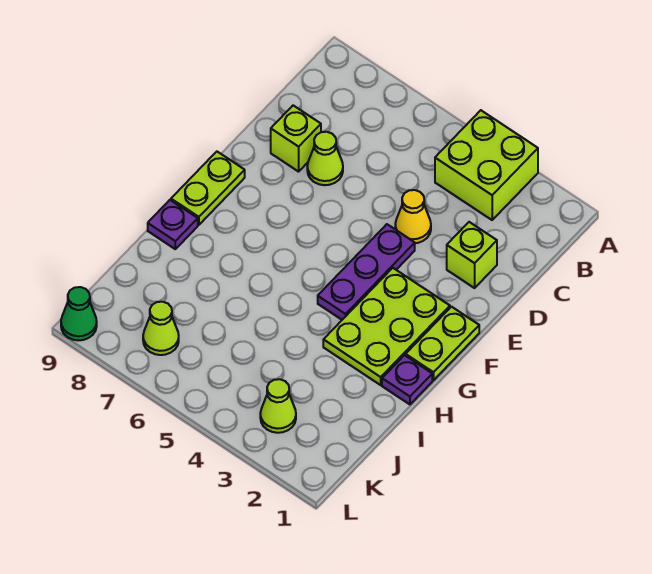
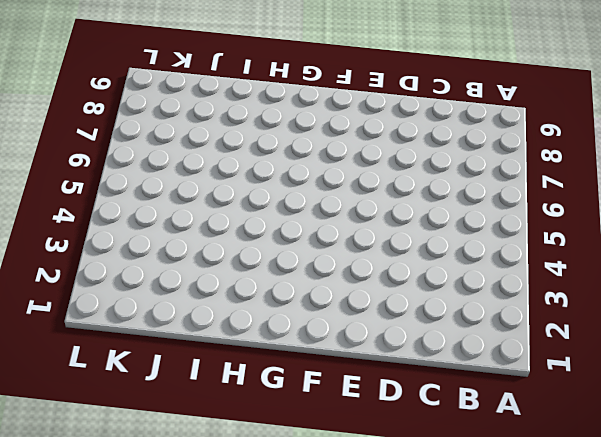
none -> lime brick A3:B4 level 1
none -> lime brick D2 level 1
none -> yellow cone D4 level 1

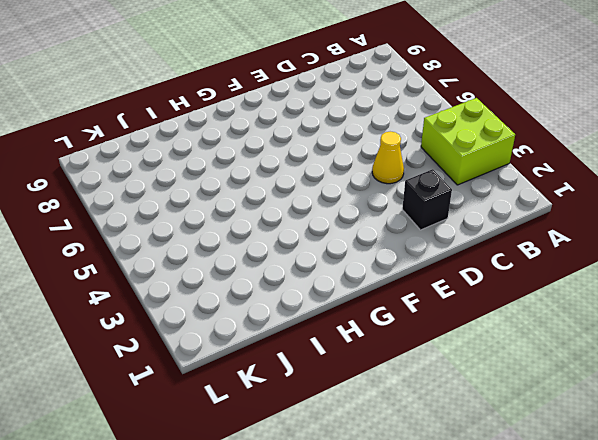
black brick D2 level 1 -> lime brick D2 level 1
none -> lime cone D7 level 1
none -> lime brick D8 level 1
none -> purple plate E4:G4 level 1

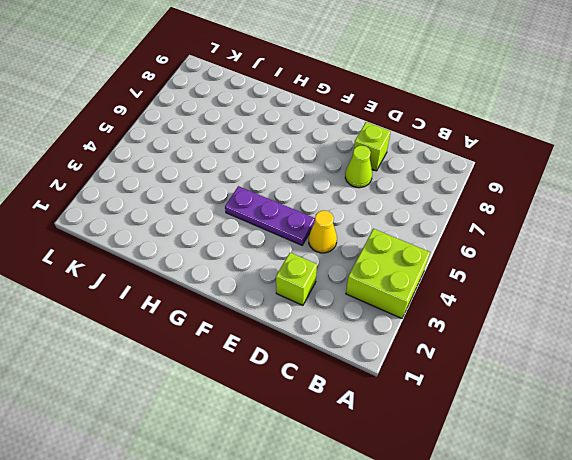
none -> lime plate F1:G1 level 1
none -> lime plate F2:H3 level 1
none -> lime plate F9:G9 level 1

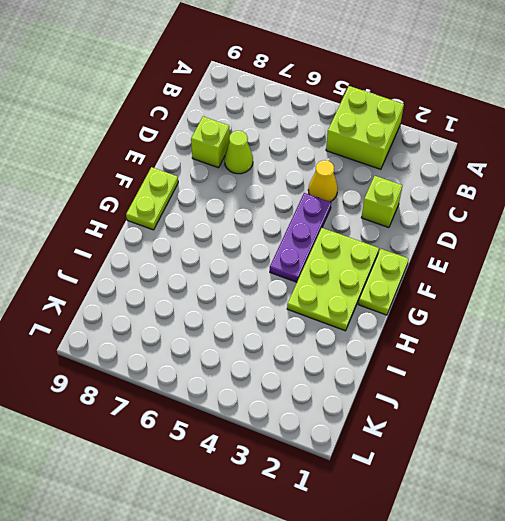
none -> purple plate H1 level 1
none -> purple plate H9 level 1
none -> lime cone K3 level 1

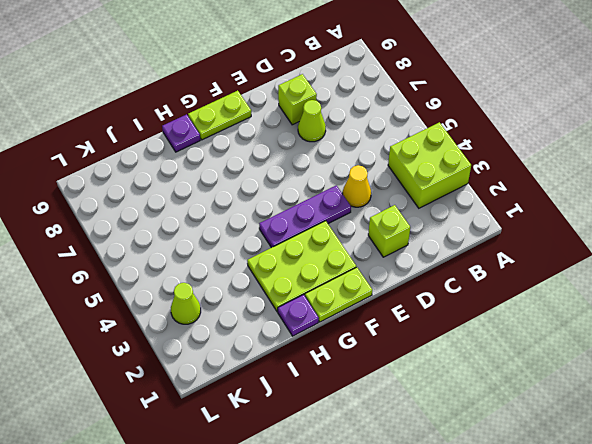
none -> lime cone K7 level 1
none -> green cone L9 level 1

